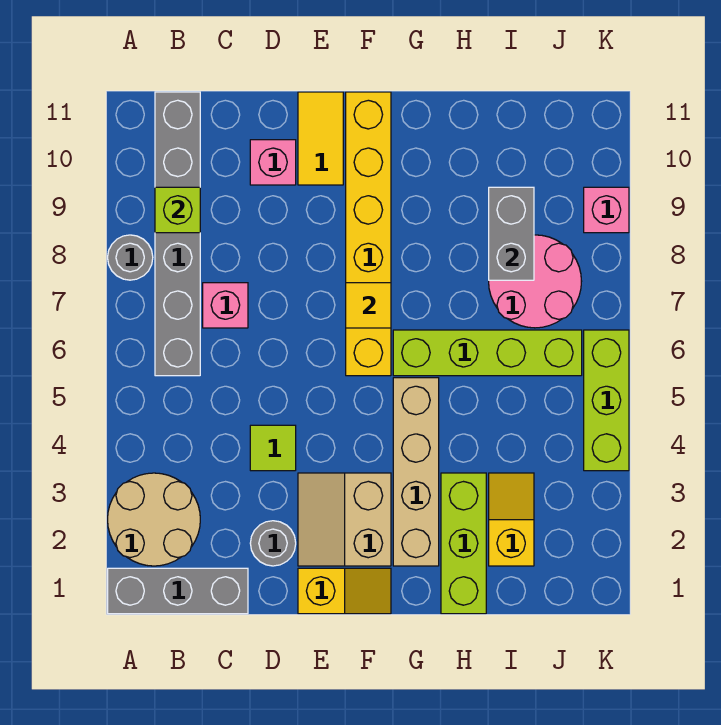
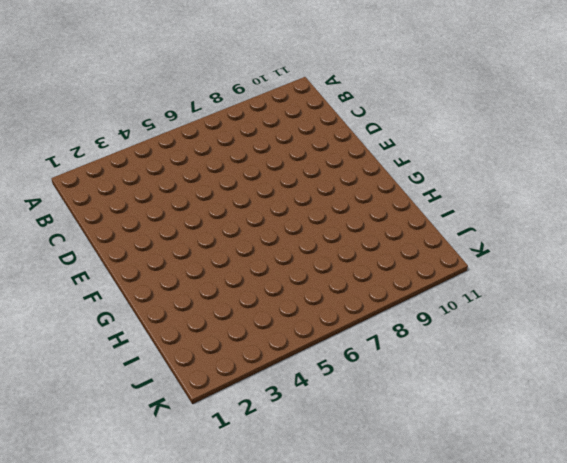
none -> grey brick A1:C1 level 1
none -> tan round brick A2:B3 level 1
none -> grey round brick A8 level 1

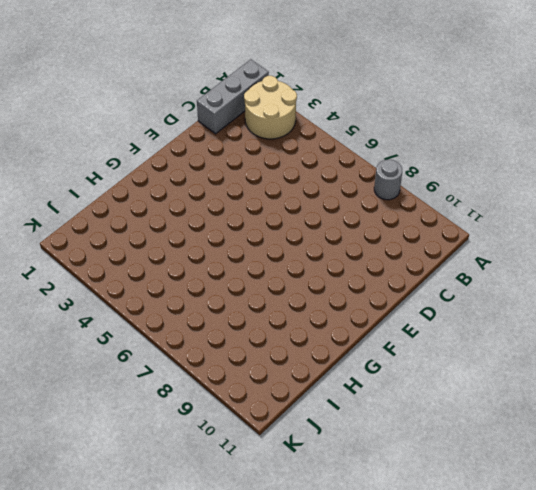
none -> grey brick B6:B11 level 1
none -> pink brick C7 level 1
none -> grey round brick D2 level 1

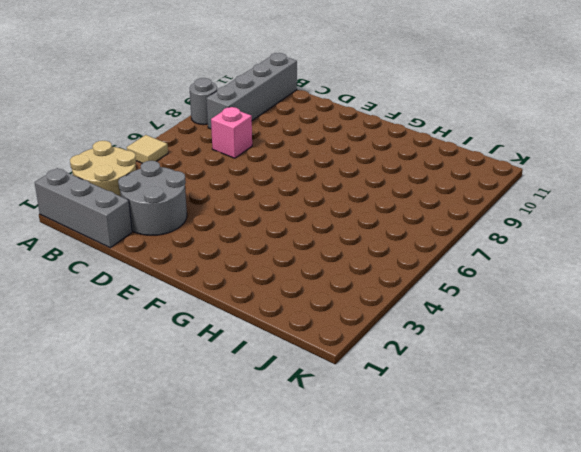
tan tile A5 level 1 -> none
grey brick B8:B11 level 1 -> grey brick B6:B11 level 1
grey round brick C2:D3 level 1 -> grey round brick D2 level 1
none -> lime tile D4 level 1
none -> pink brick D10 level 1
none -> yellow slope E1:F1 level 1 top E

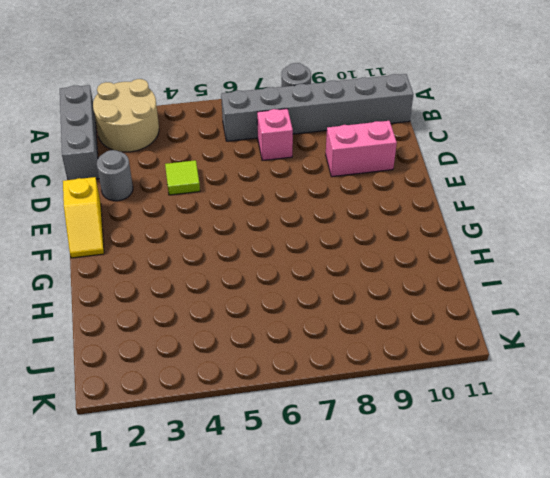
pink brick D9:D10 level 1 -> pink brick D10 level 1
none -> tan slope E2:F3 level 1 top F
none -> yellow tile E10:E11 level 1
none -> yellow brick F6:F11 level 1

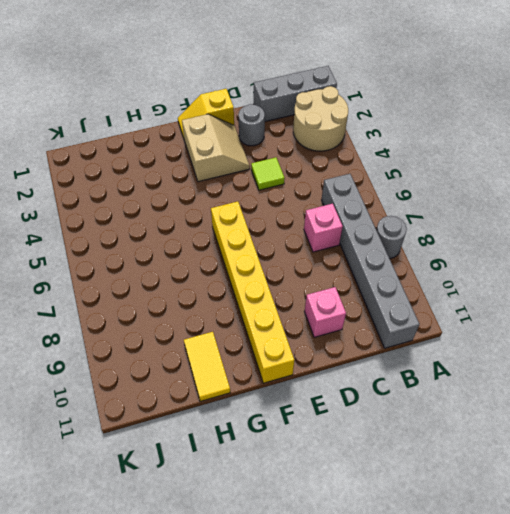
yellow tile H10:H11 level 1 -> yellow tile E10:E11 level 1
none -> tan brick G2:G5 level 1
none -> lime brick G6:J6 level 1
none -> lime brick H1:H3 level 1

